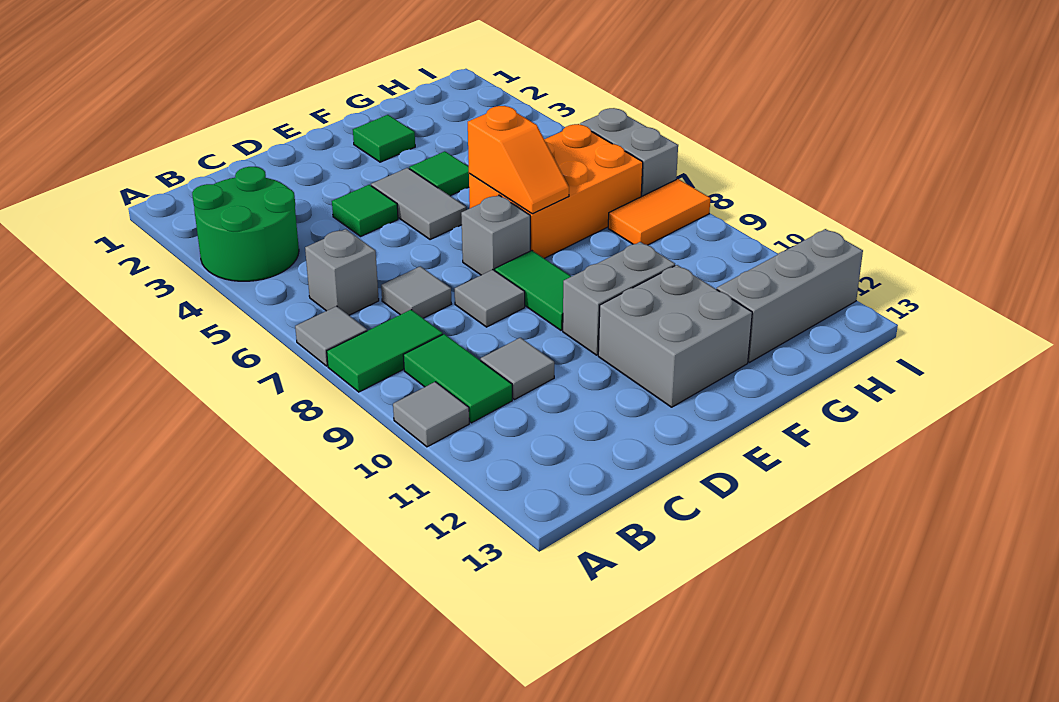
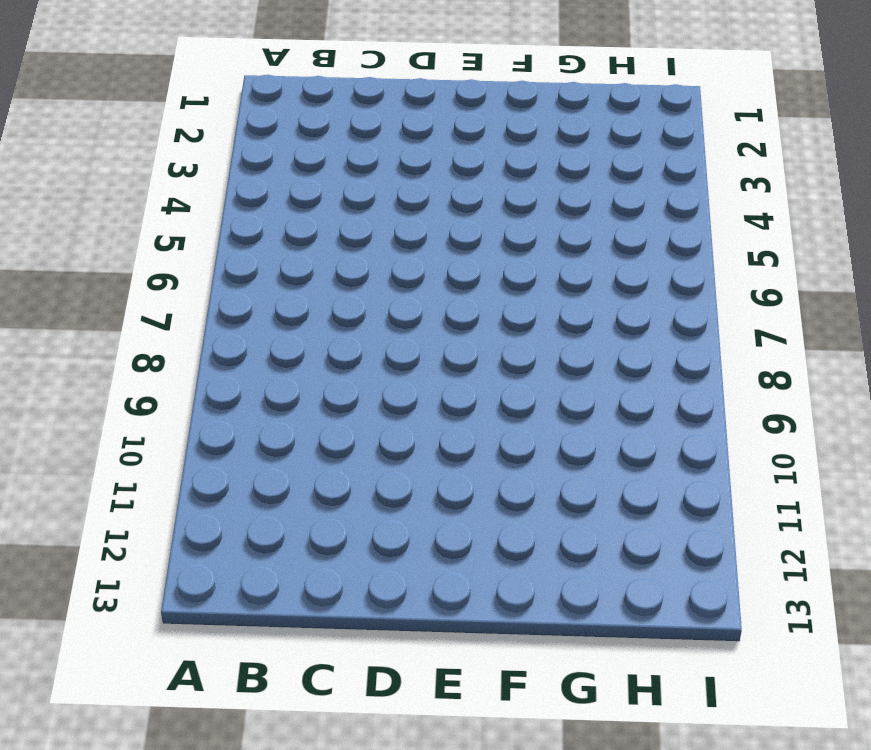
none -> green round brick A3:B4 level 1
none -> grey tile A7 level 1
none -> green tile A8:B8 level 1

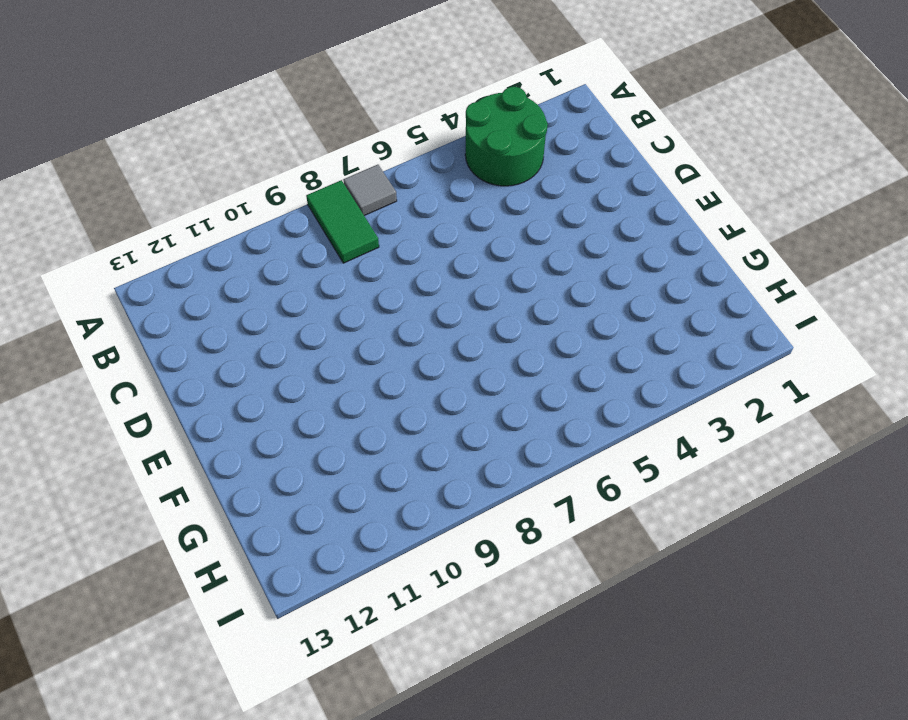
none -> grey tile A10 level 1
none -> grey brick B6 level 1
none -> green tile B9:B10 level 1

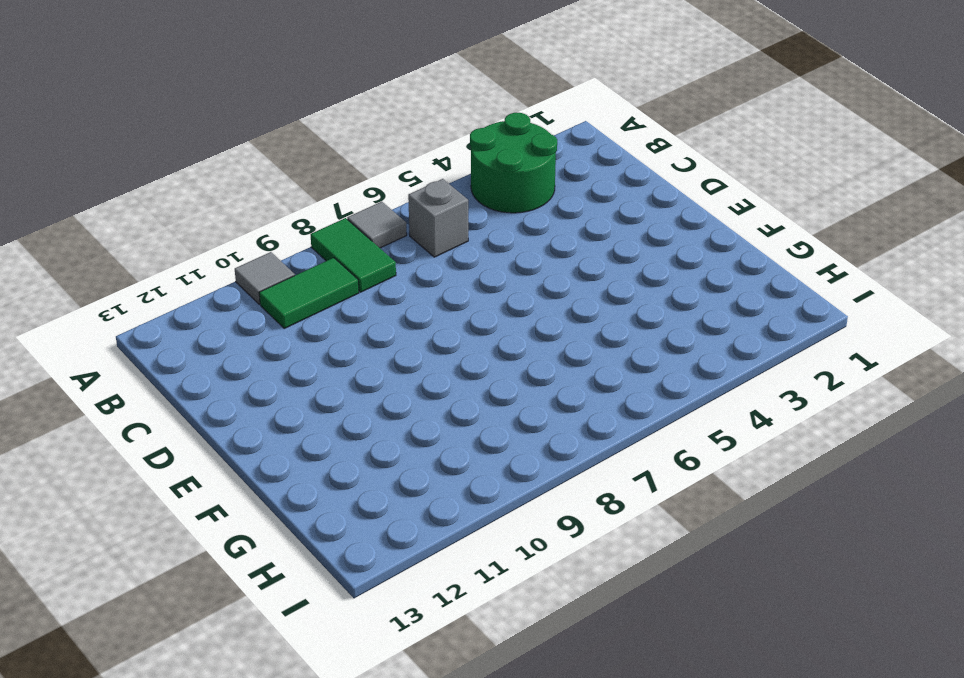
none -> grey tile C7 level 1
none -> grey tile C10 level 1
none -> green tile D4 level 1

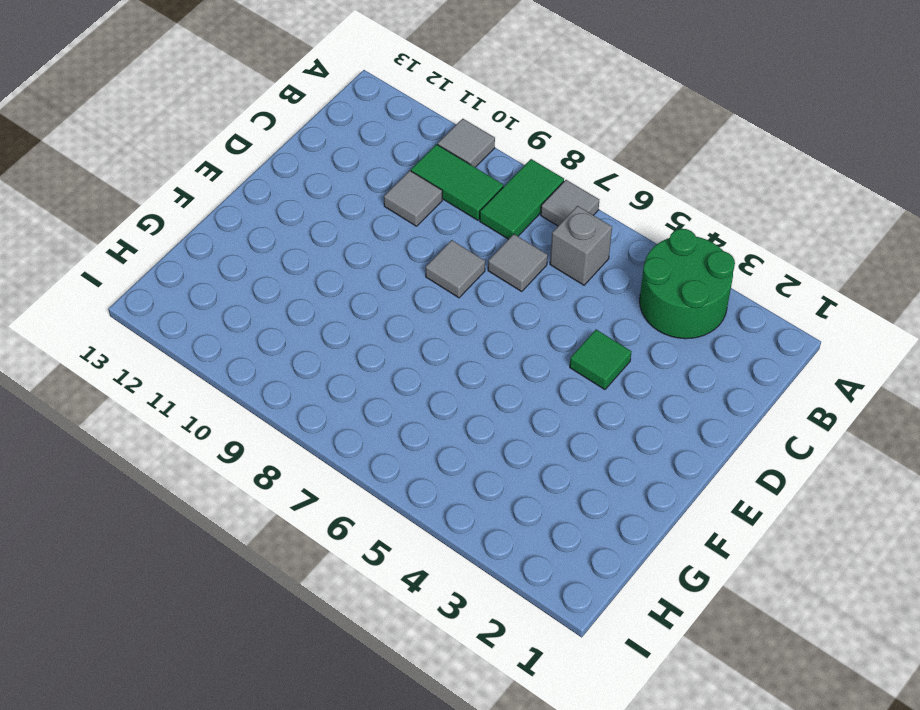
none -> grey tile E4:E5 level 1
none -> grey brick E7 level 1
none -> green tile E8:E9 level 1

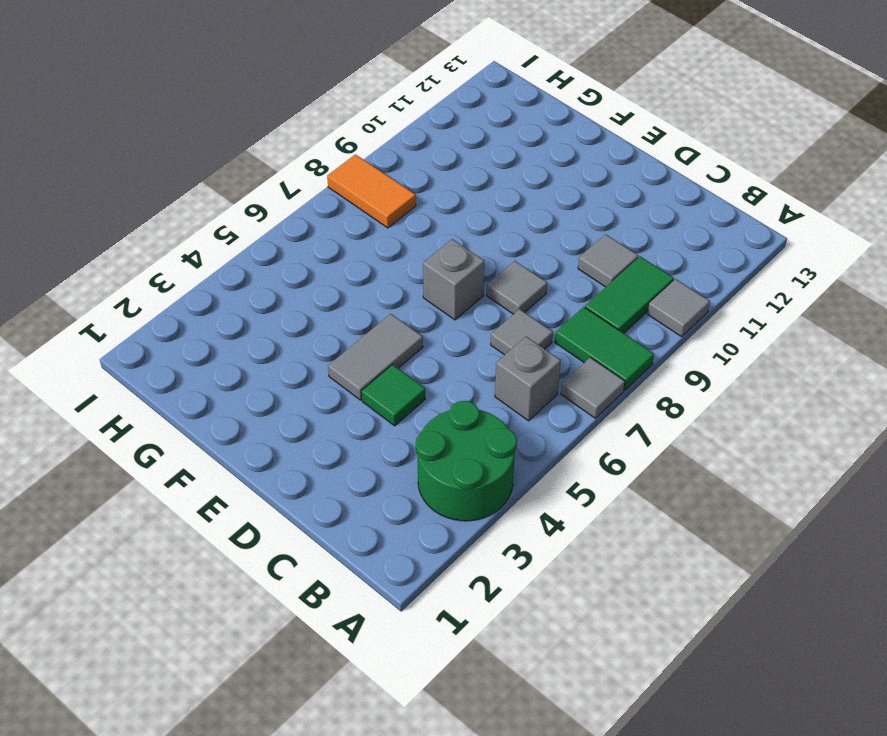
none -> green tile E8:E9 level 1
none -> grey brick E10:F10 level 1
none -> grey brick E11:F12 level 1

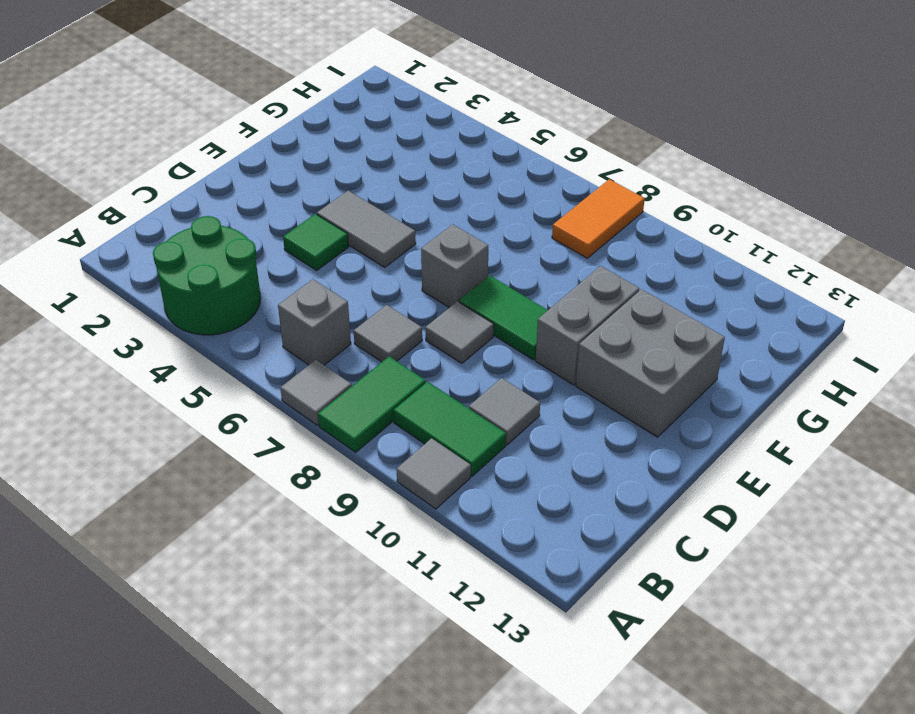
none -> green tile F2 level 1
none -> green tile F4 level 1
none -> orange brick F6:H7 level 1

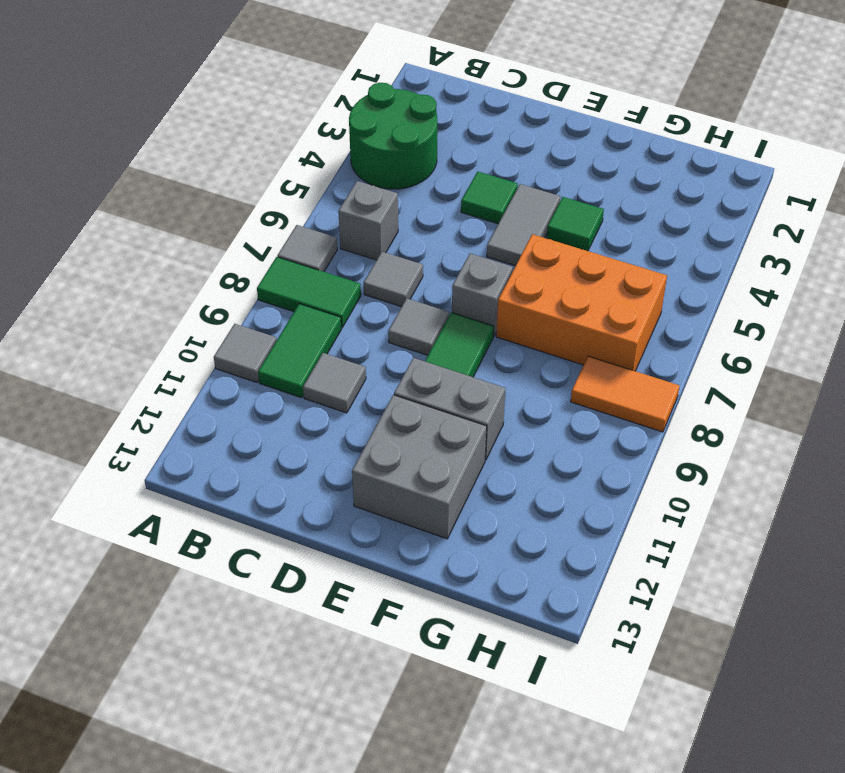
none -> green tile F2 level 1
none -> grey brick G12:I12 level 1
none -> grey brick I6:I7 level 1

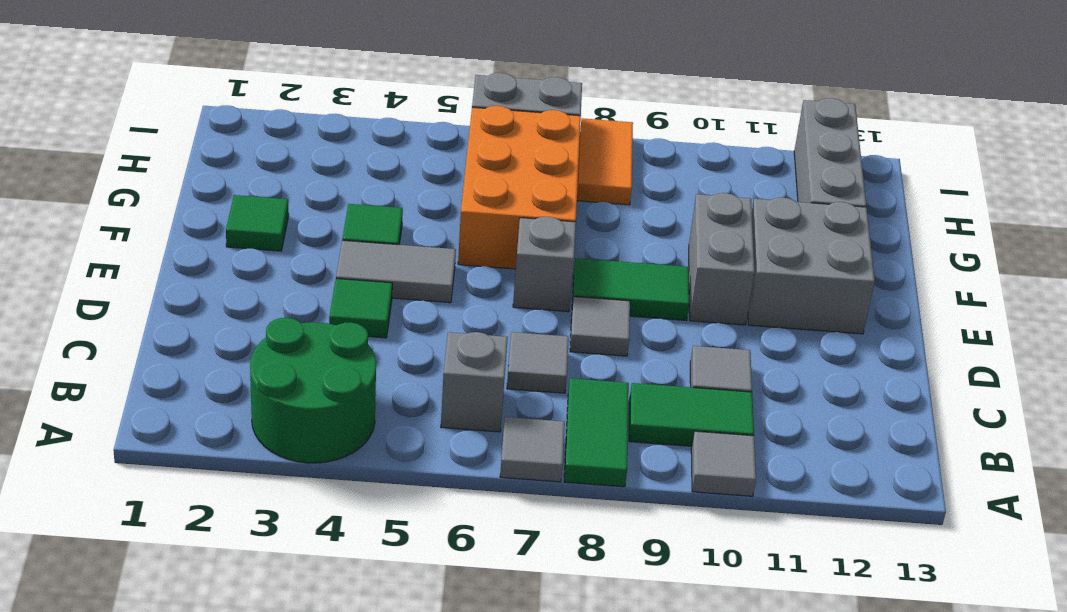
none -> orange slope F6:F7 level 2 top 6

